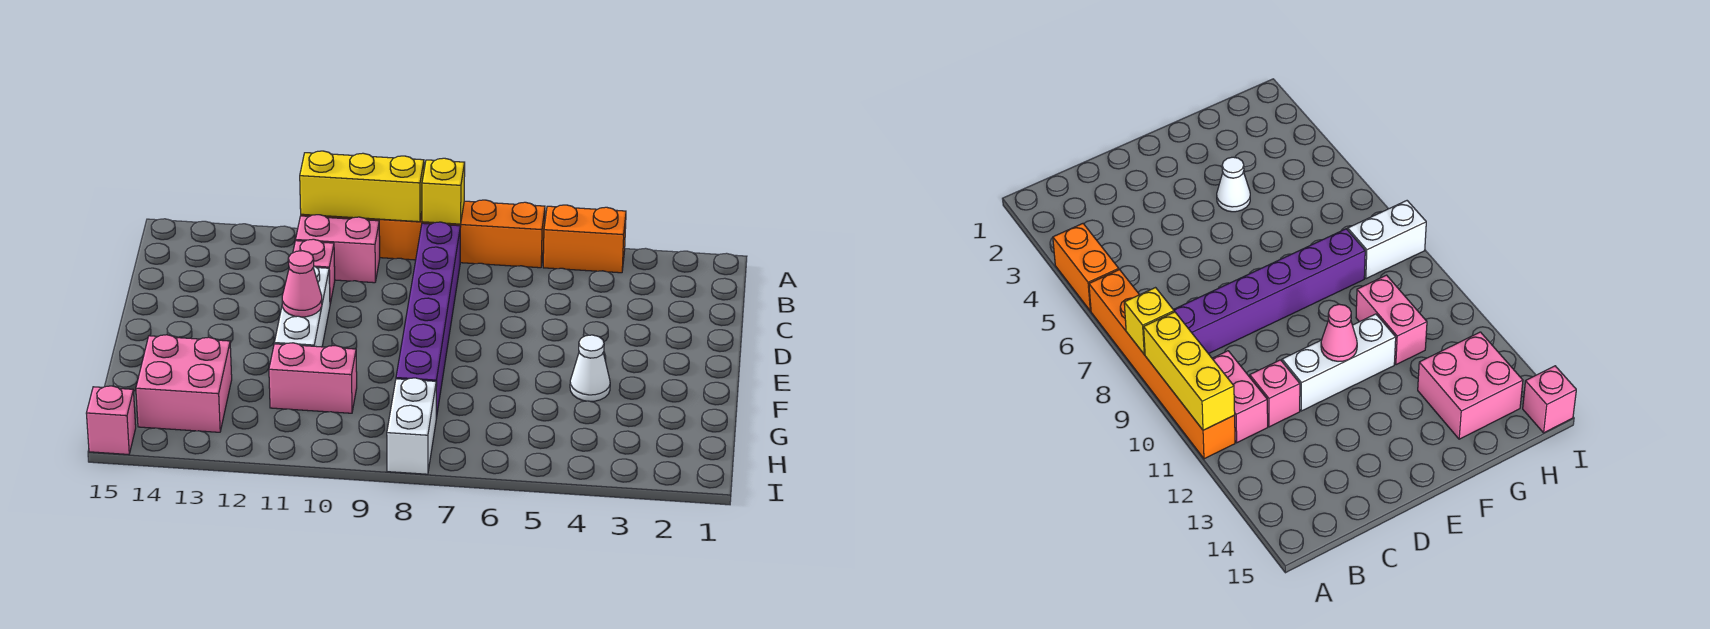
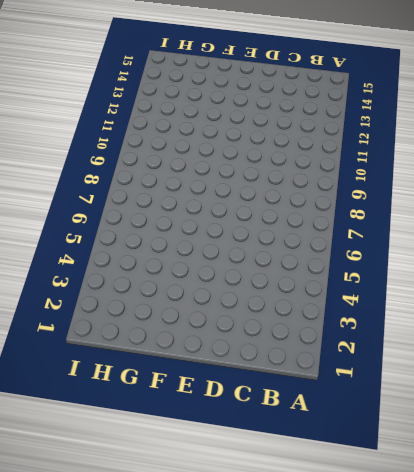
none -> orange brick A4:A5 level 1
none -> orange brick A6:A11 level 1
none -> purple brick B8:G8 level 1

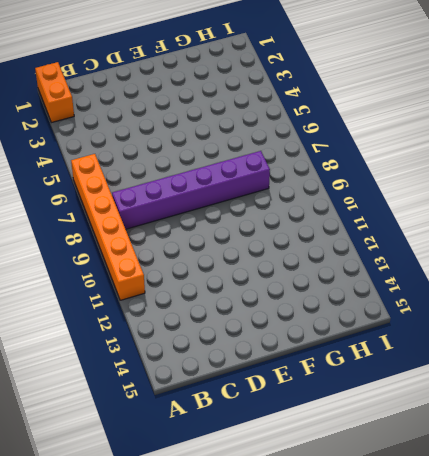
orange brick A1:A2 level 1 -> orange brick A4:A5 level 1
none -> pink brick B10:B11 level 1
none -> pink brick C11 level 1
none -> white brick D11:F11 level 1

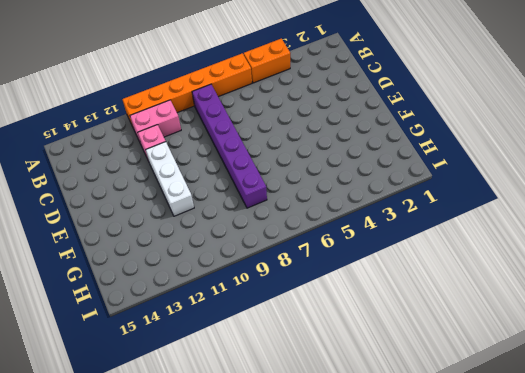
none -> white cone F4 level 1
none -> pink brick G10:G11 level 1
none -> pink brick G13:H14 level 1

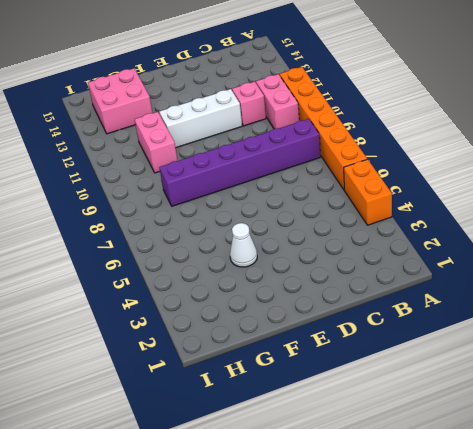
none -> white brick H8:I8 level 1
none -> pink brick I15 level 1
none -> yellow brick A8 level 2

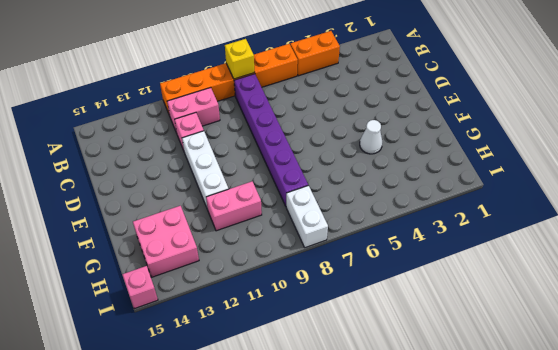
none -> yellow brick A9:A11 level 2
none -> pink cone E11 level 2

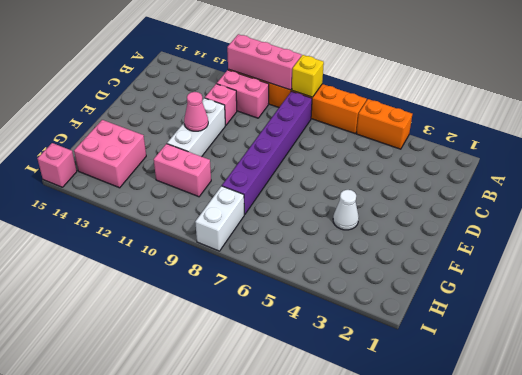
pink brick A9:A11 level 2 -> yellow brick A9:A11 level 2

